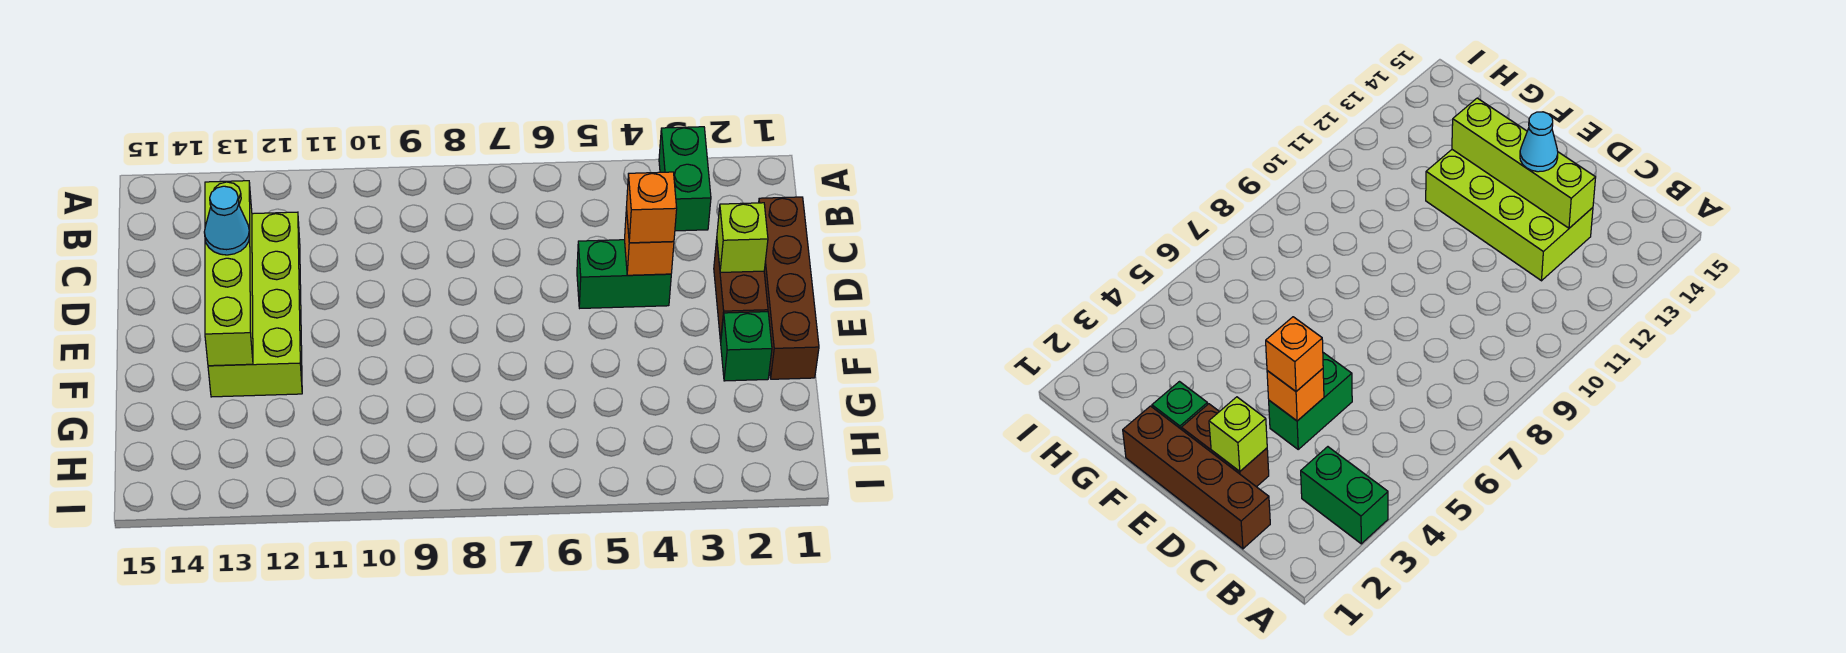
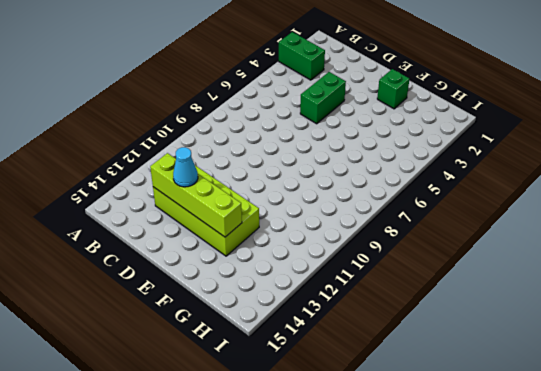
none -> brown brick C1:F1 level 1
none -> brown brick D2:E2 level 1

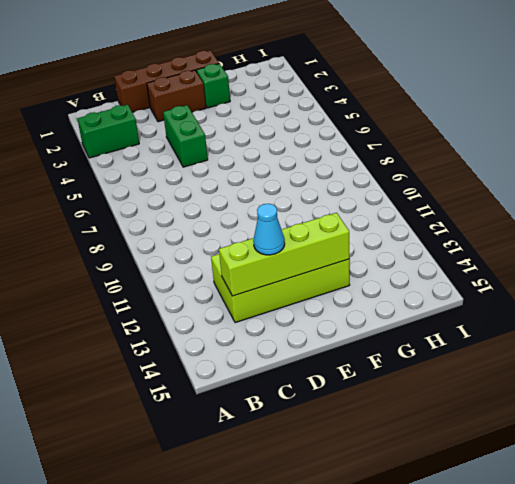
none -> lime brick D2 level 2
none -> orange brick D4 level 2

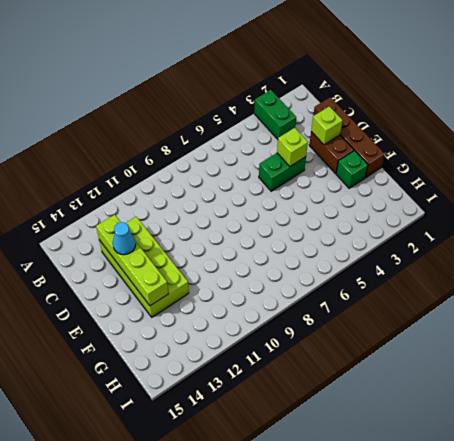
lime brick D4 level 2 -> orange brick D4 level 2
none -> orange brick D4 level 3

